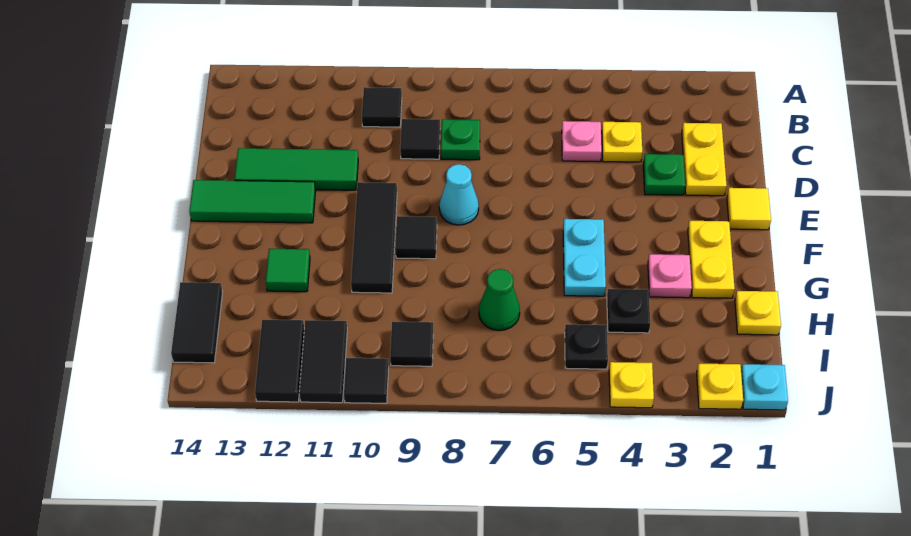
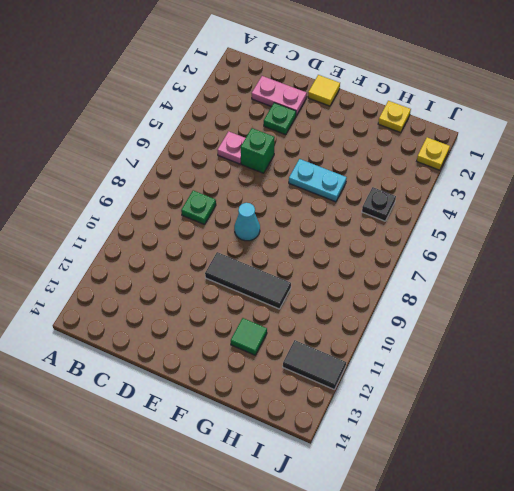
pink plate C2:D2 level 1 -> yellow plate C2:D2 level 1
green brick D5 level 1 -> none
none -> black tile B10 level 1
none -> yellow plate C4 level 1
none -> black tile C9 level 1

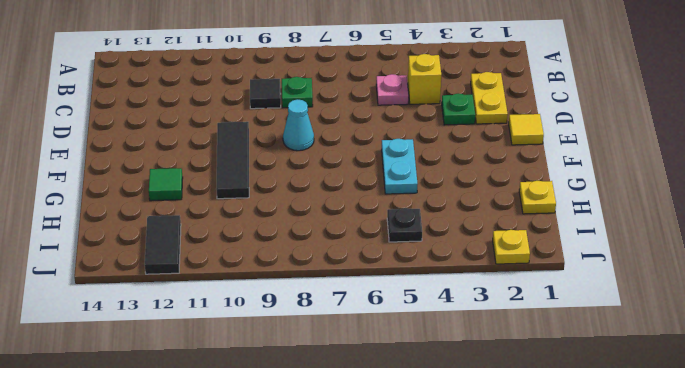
yellow brick C4 level 1 -> yellow plate C4 level 1
none -> black tile B10 level 1
none -> green tile D11:D13 level 1
none -> green tile E12:E14 level 1

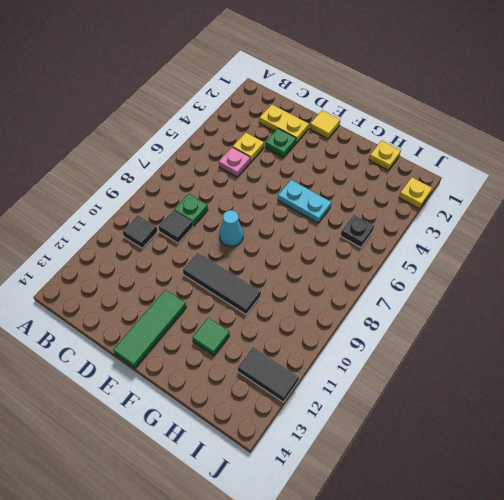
none -> green tile D11:D13 level 1
none -> yellow plate F2:G2 level 1
none -> black tile F9 level 1

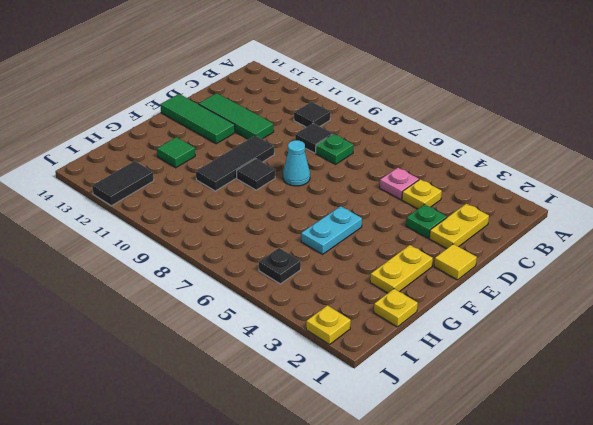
none -> pink plate G3 level 1
none -> black plate H4 level 1
none -> green cone H7 level 1

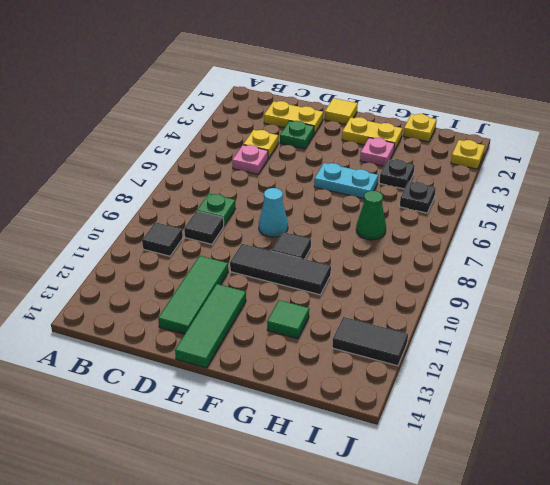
none -> black tile H14:I14 level 1
none -> black tile I9 level 1
none -> black tile I11:J11 level 1

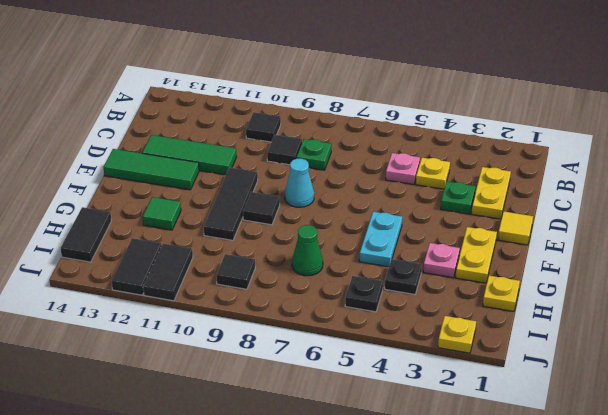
none -> cyan plate J1 level 1
none -> yellow plate J4 level 1
none -> black tile J10 level 1

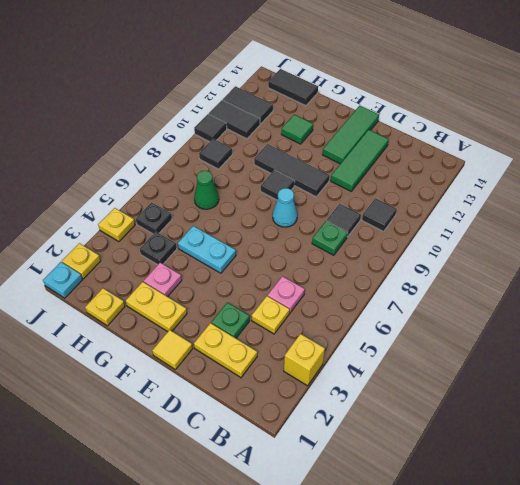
yellow brick A3 level 1 -> none

